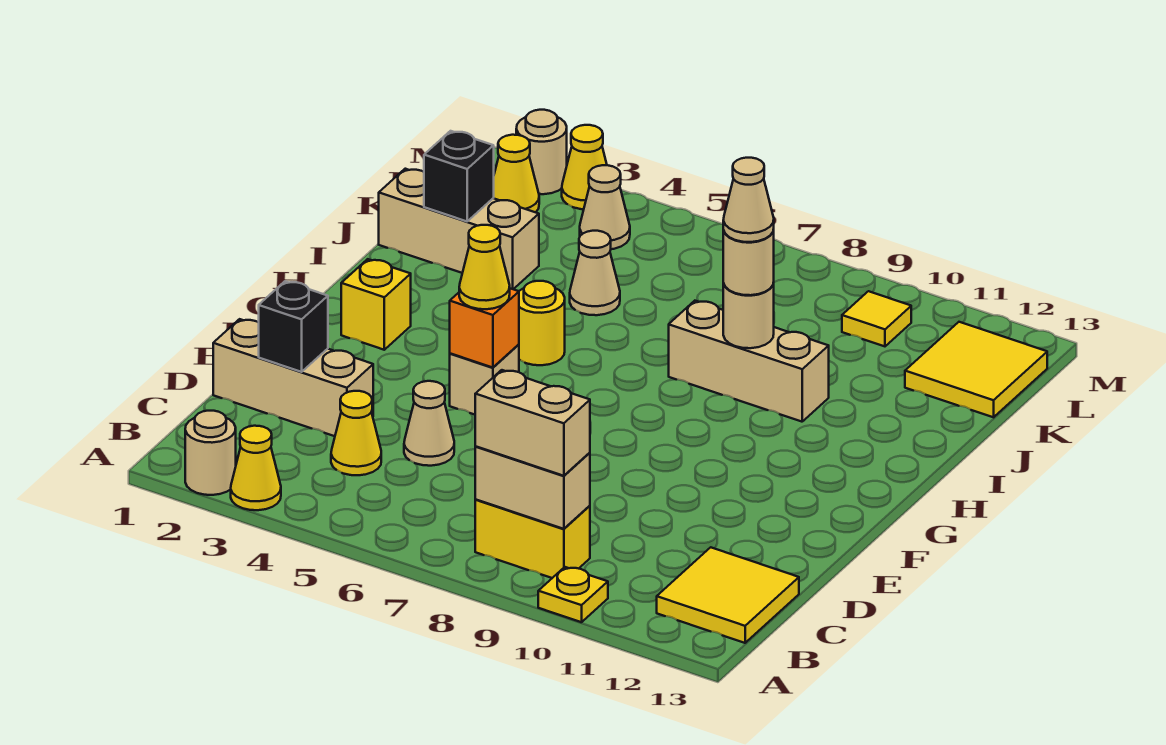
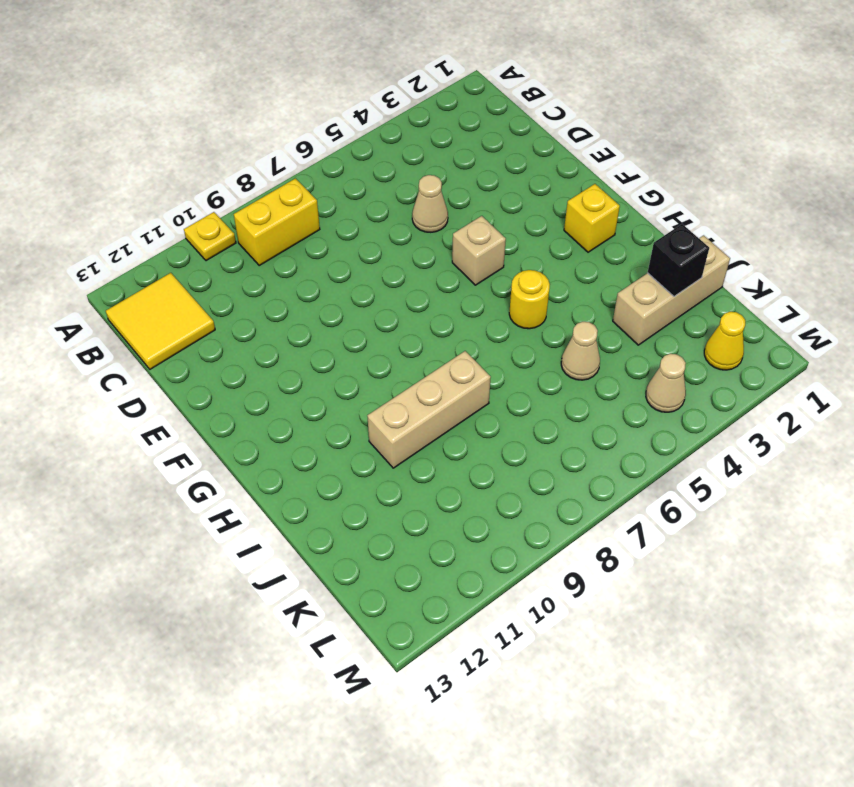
none -> tan round brick A2 level 1
none -> yellow cone A3 level 1
none -> yellow cone C4 level 1

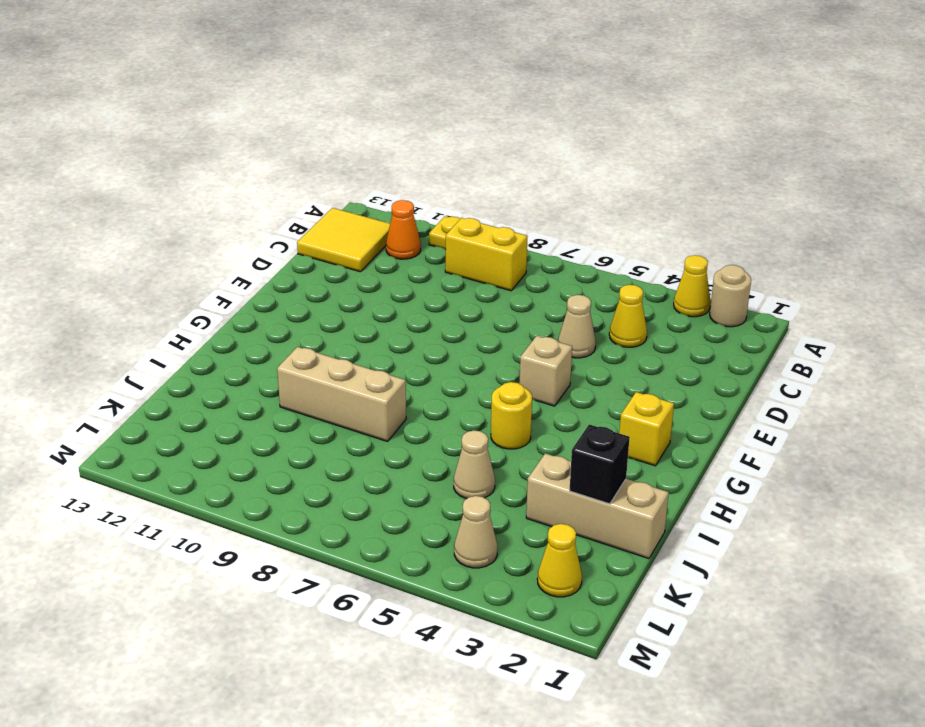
orange cone B11 level 1 -> none
none -> tan brick D1:D3 level 1
none -> yellow tile K12:L13 level 1
none -> yellow tile L10 level 1

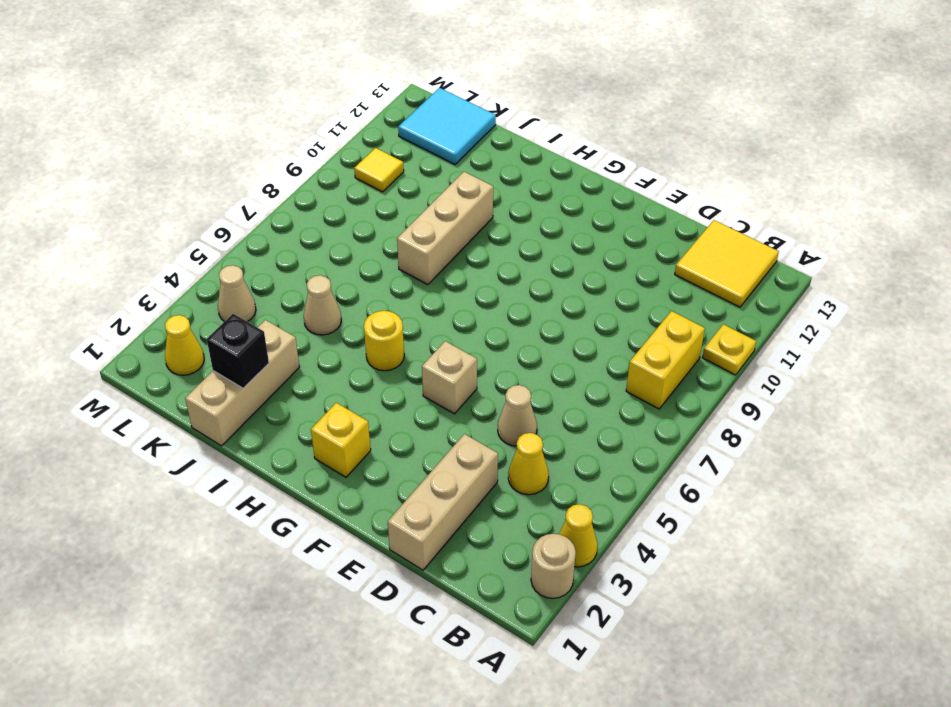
cyan tile K12:L13 level 1 -> yellow tile K12:L13 level 1
none -> tan round brick M2 level 1
none -> yellow cone M3 level 1
none -> tan brick B8:B9 level 2

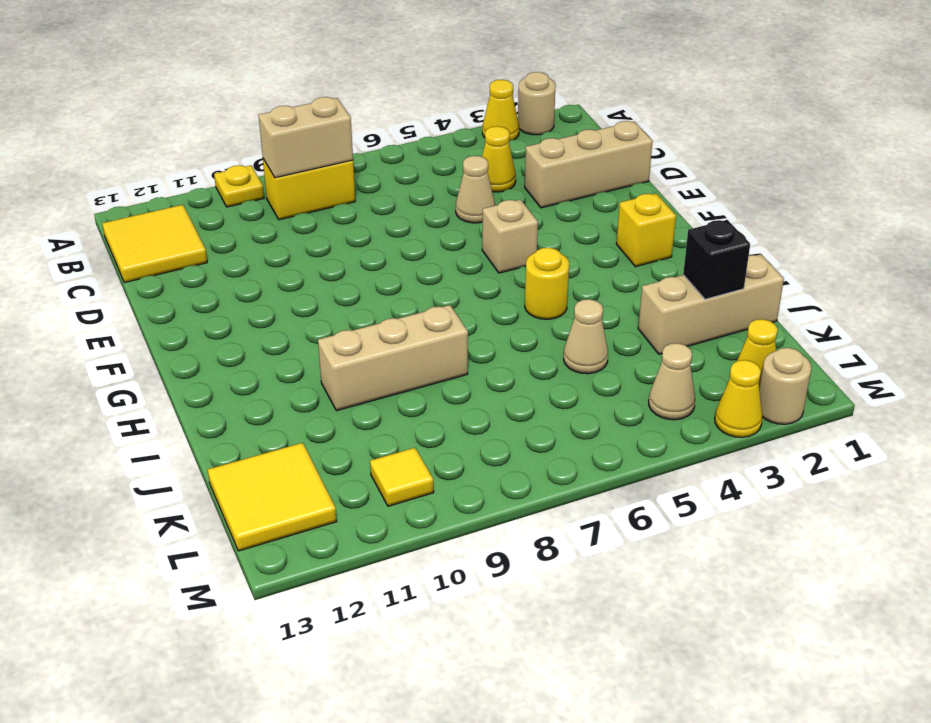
none -> black brick D2 level 2
none -> orange brick F5 level 2
none -> tan round brick I9 level 2

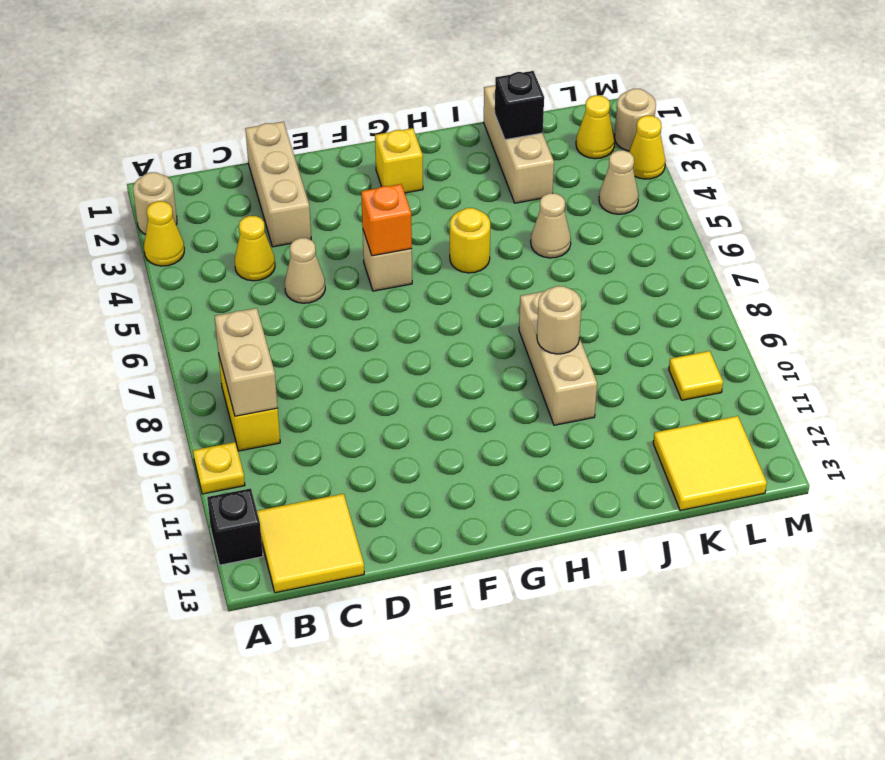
black brick A12 level 1 -> black brick D2 level 2
none -> tan brick B8:B9 level 3
none -> yellow cone F5 level 3
none -> tan round brick I9 level 3

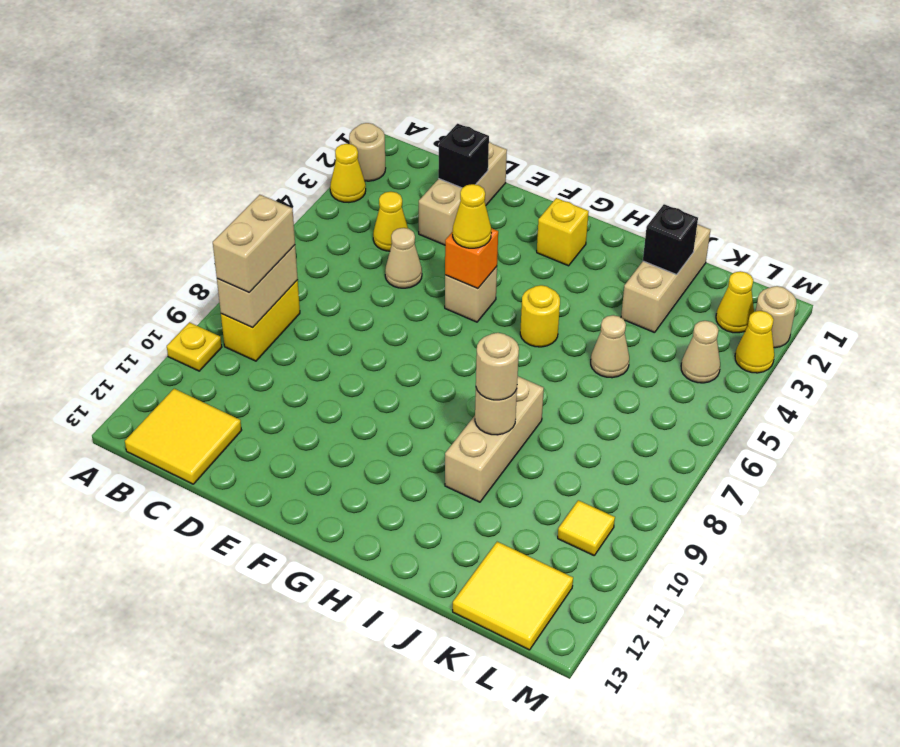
none -> tan cone I9 level 4

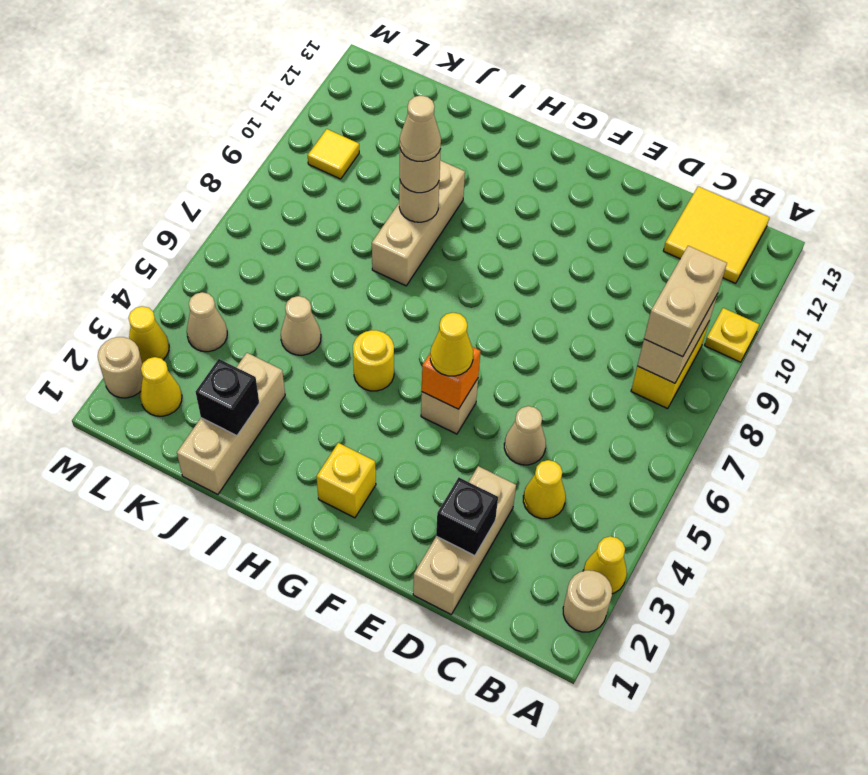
none -> yellow tile K12:L13 level 1

